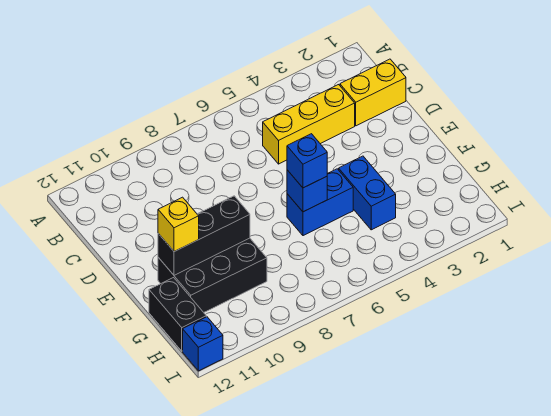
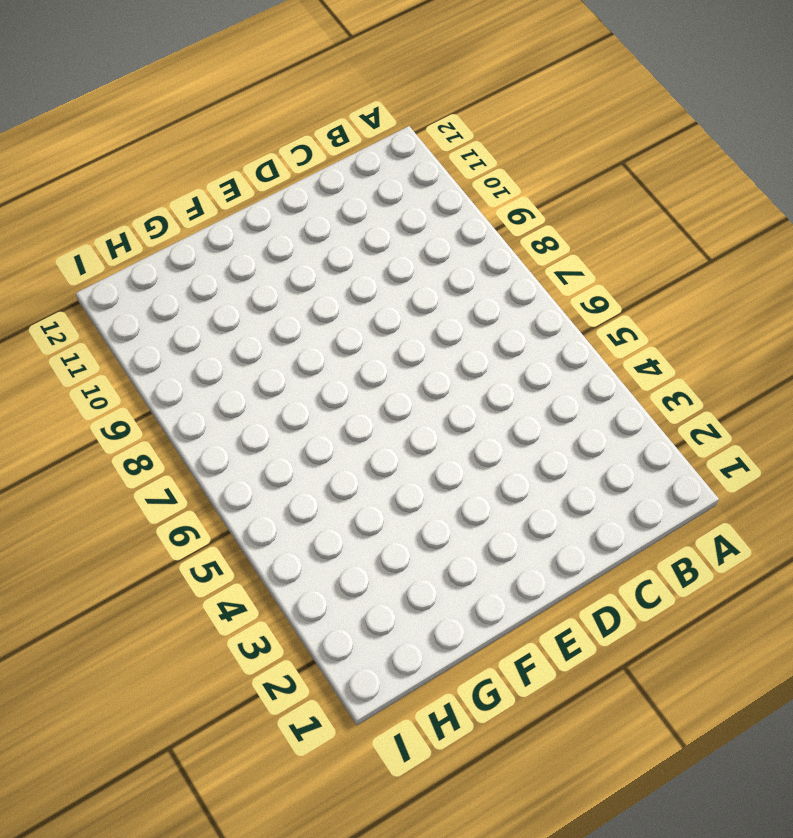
none -> yellow brick C1:C2 level 1
none -> yellow brick C3:C5 level 1

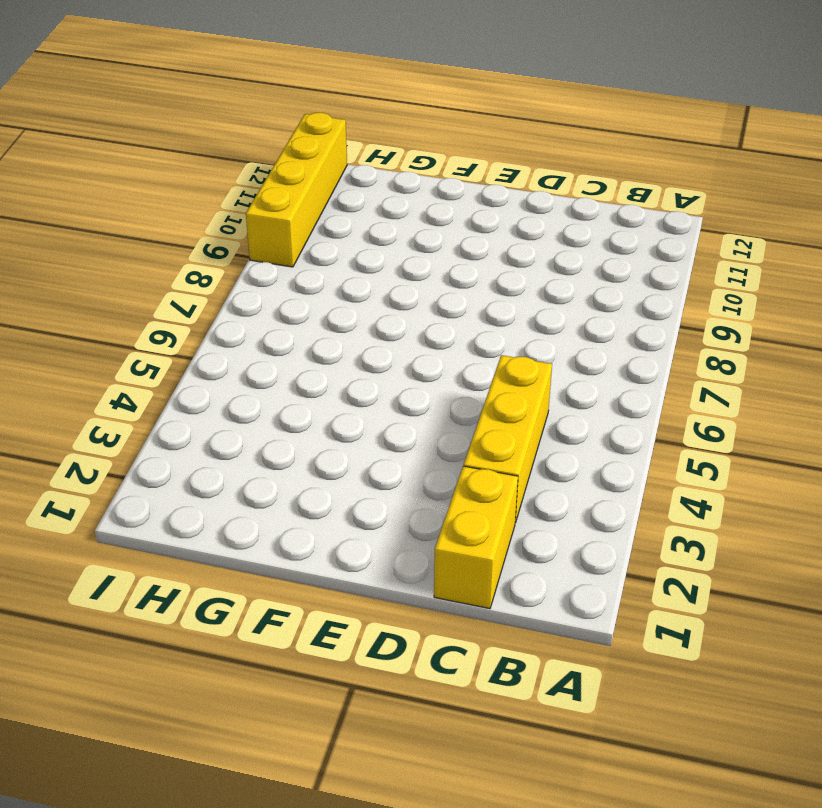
yellow brick I9:I12 level 1 -> blue brick I12 level 1
none -> blue brick F4:G4 level 1
none -> blue brick F5:F6 level 1

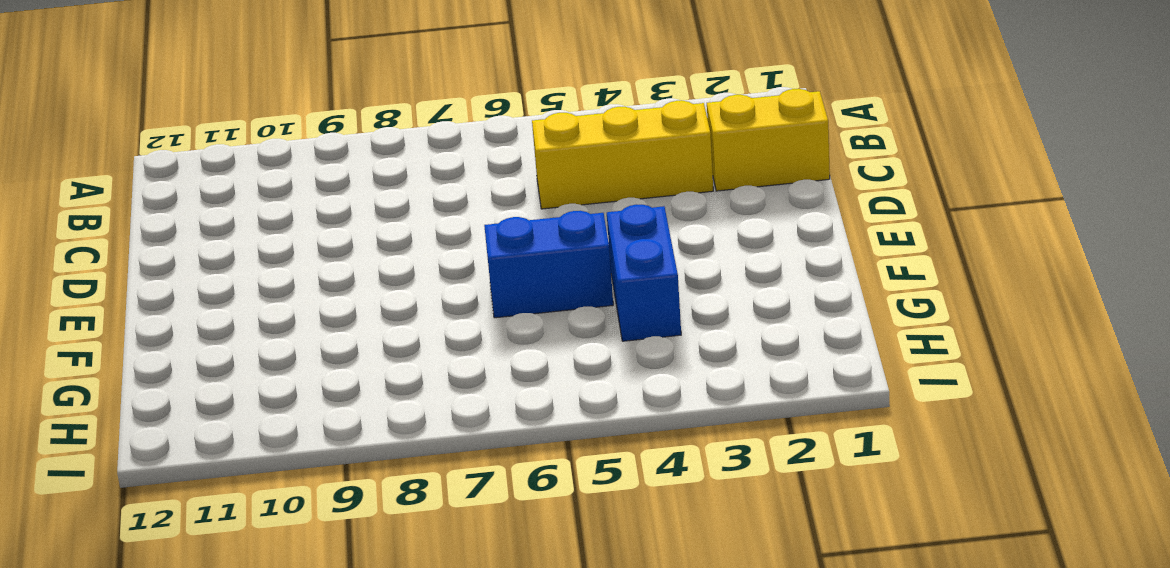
none -> black brick F9:G11 level 1
none -> black brick G12:H12 level 1

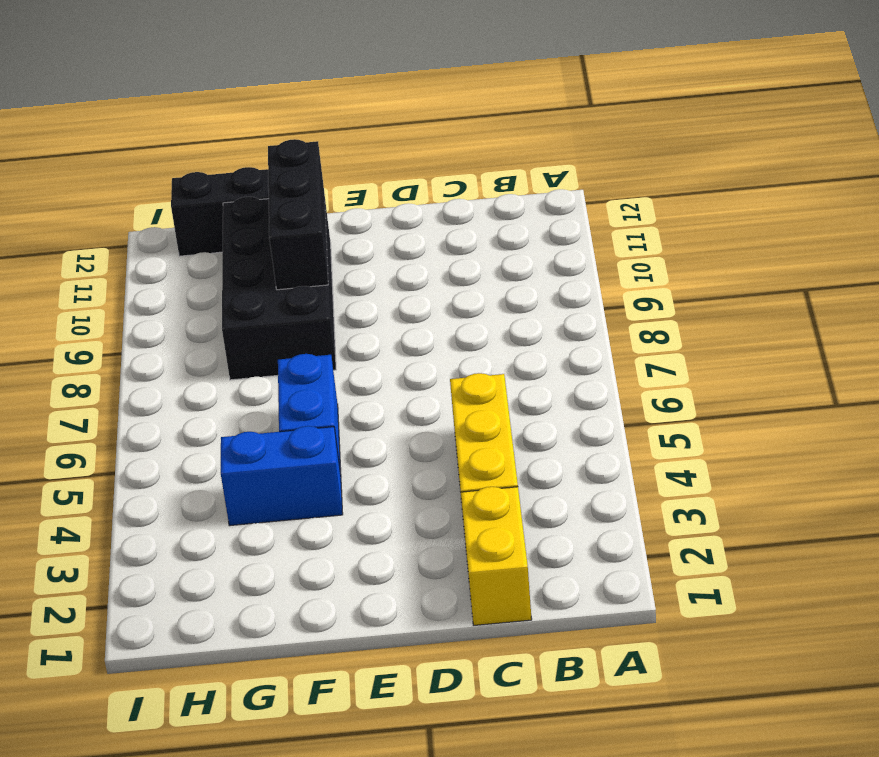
black brick F8:G11 level 1 -> black brick F9:G11 level 1
none -> blue brick I12 level 1
none -> blue brick F6 level 2

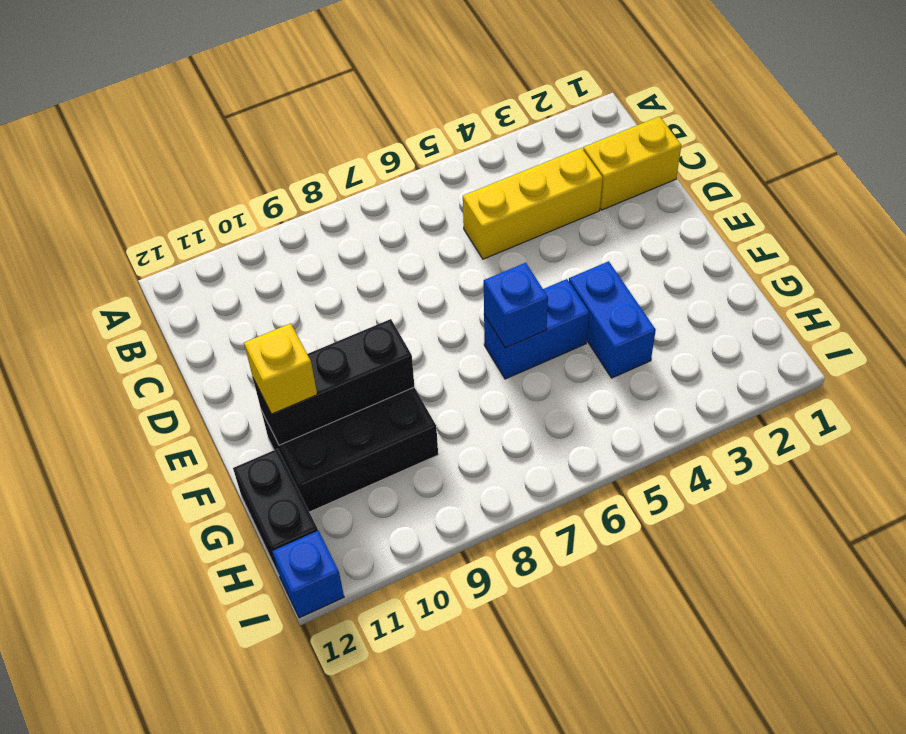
none -> blue brick F6 level 3

